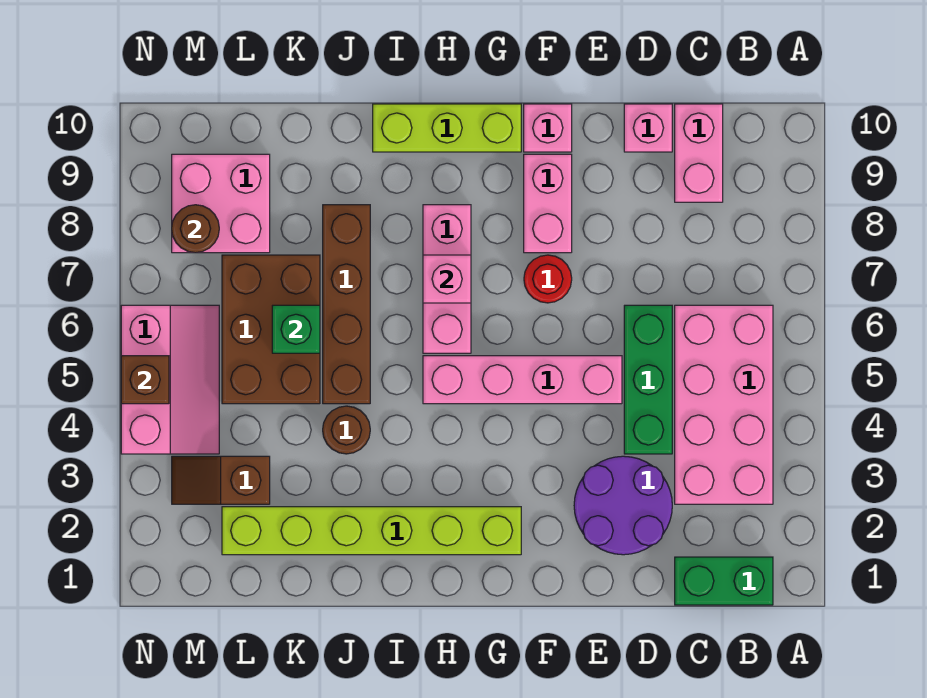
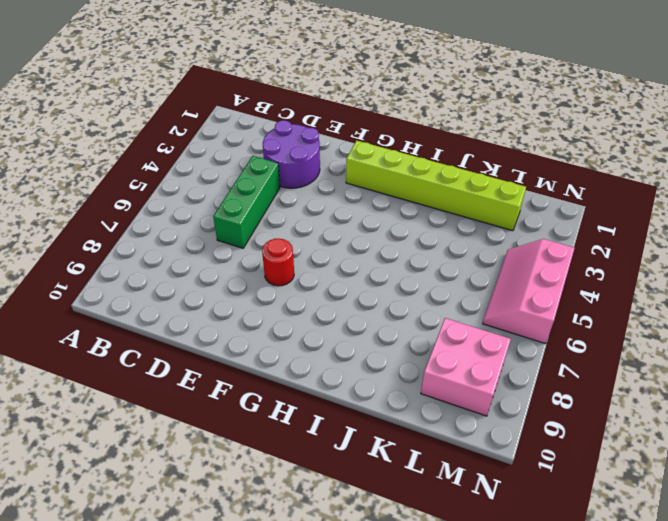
none -> green brick B1:C1 level 1
none -> pink brick B3:C6 level 1
none -> pink brick C9:C10 level 1

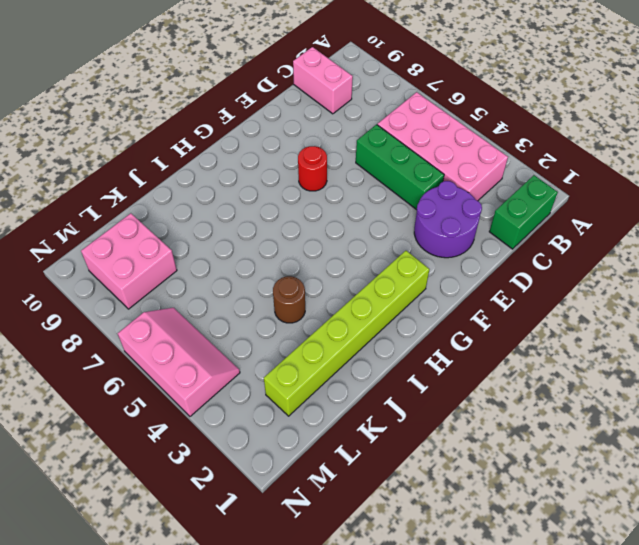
none -> pink brick D10 level 1
none -> pink brick E5:H5 level 1
none -> pink brick F8:F9 level 1

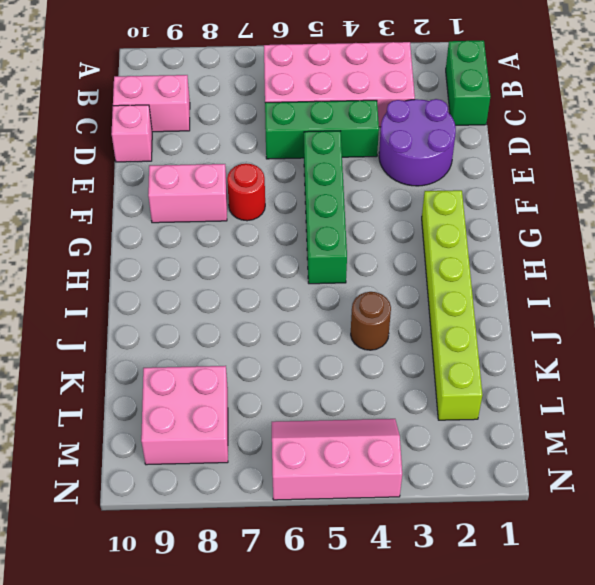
green brick E5:H5 level 1 -> pink brick E5:H5 level 1
none -> pink brick F10 level 1
none -> lime brick G10:I10 level 1
none -> pink brick H6:H8 level 1

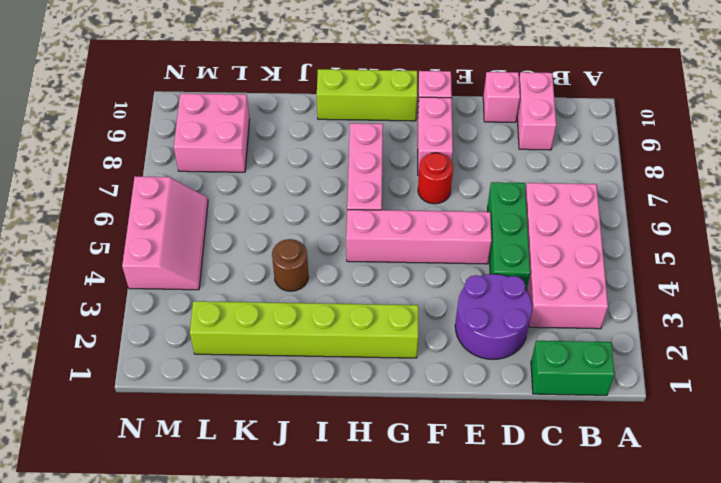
none -> brown brick J5:J8 level 1
none -> brown brick K5:L7 level 1
none -> brown slope L3:M3 level 1 top L

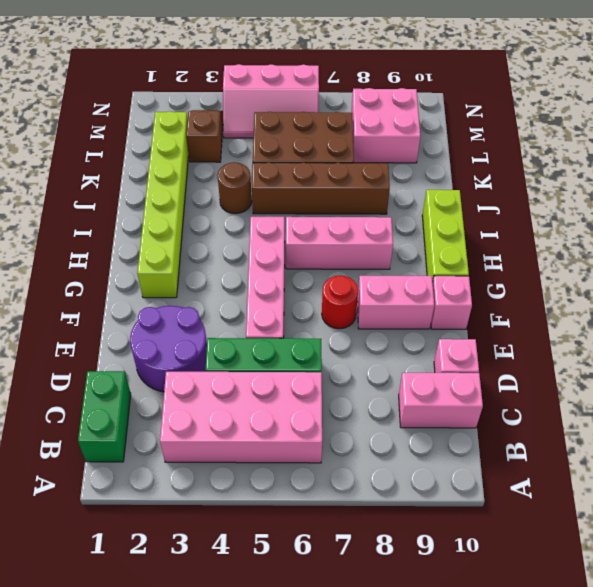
none -> pink brick H7 level 2
none -> green brick K6 level 2
none -> brown round brick M8 level 2

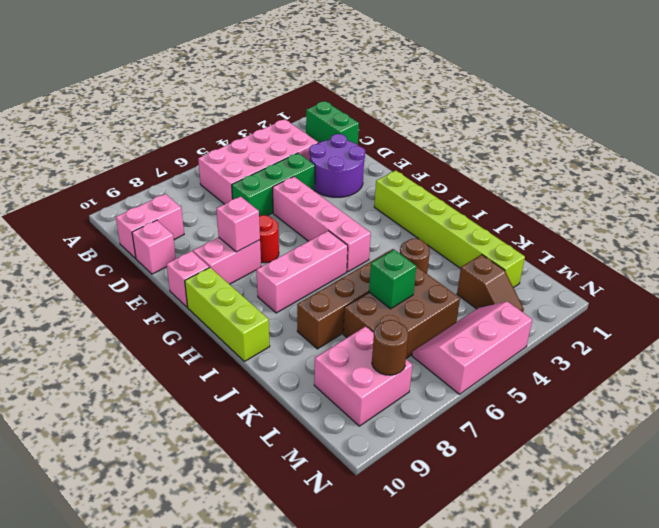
pink brick F8 level 2 -> pink brick H7 level 2
none -> brown brick N5 level 2

